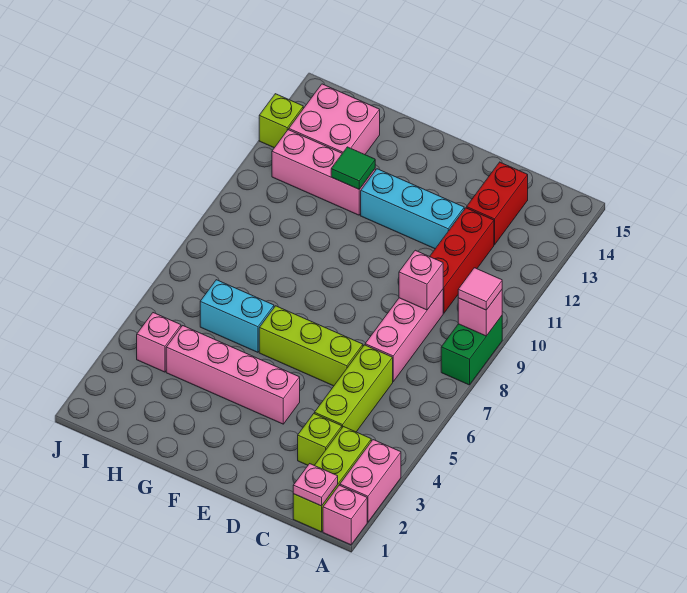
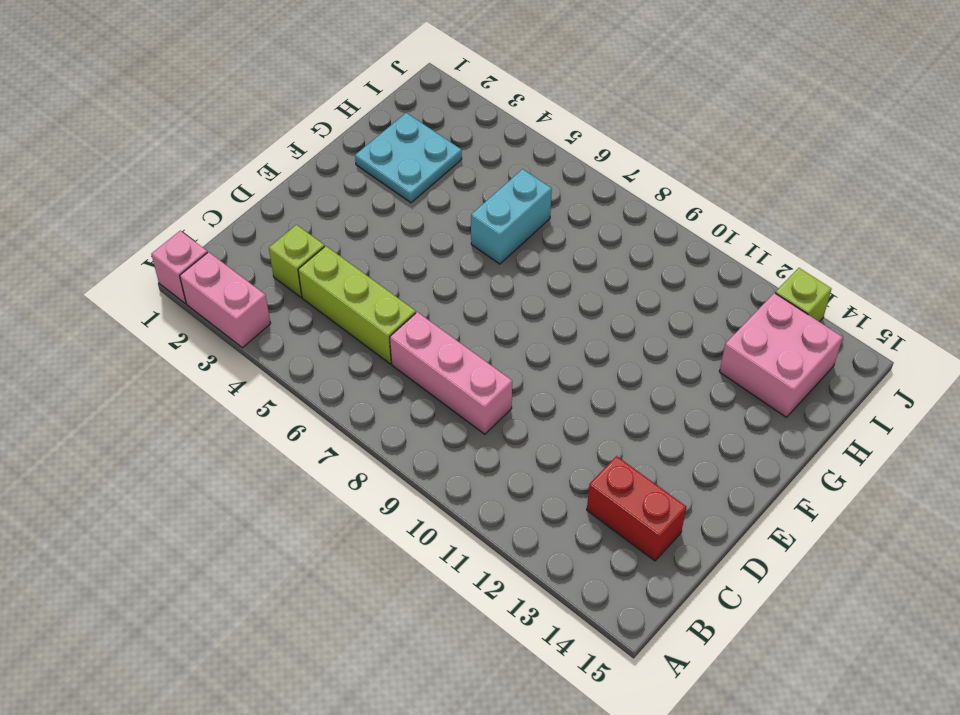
cyan plate G2:H3 level 1 -> none
none -> green brick A8:A9 level 1
none -> lime brick B1:B3 level 1
none -> red brick C10:C12 level 1

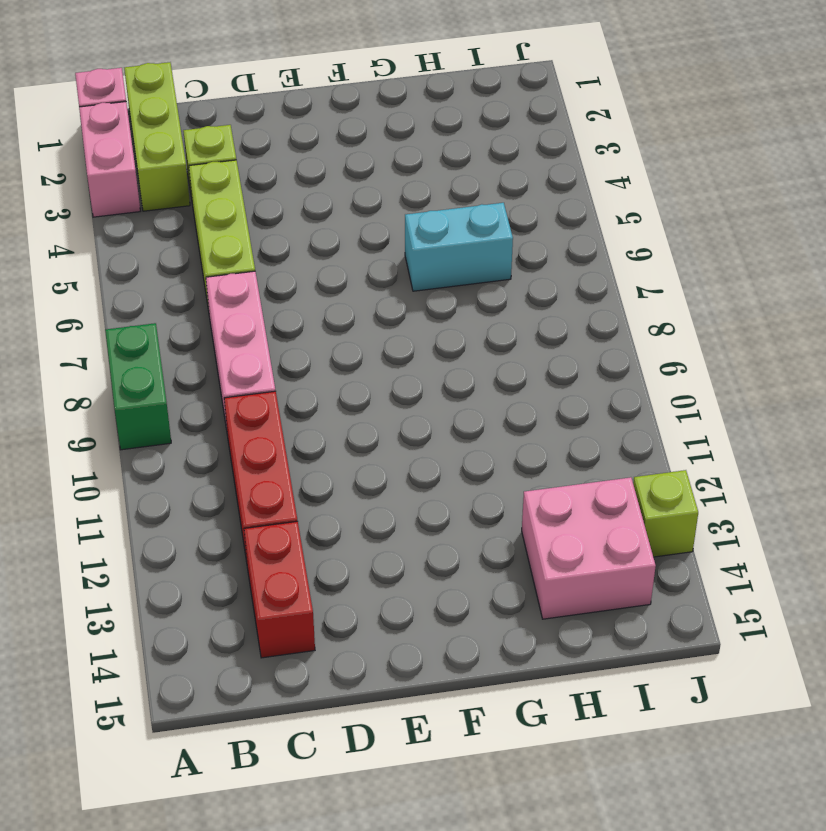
none -> lime brick D6:F6 level 1
none -> cyan brick D12:F12 level 1
none -> pink brick E4:H4 level 1

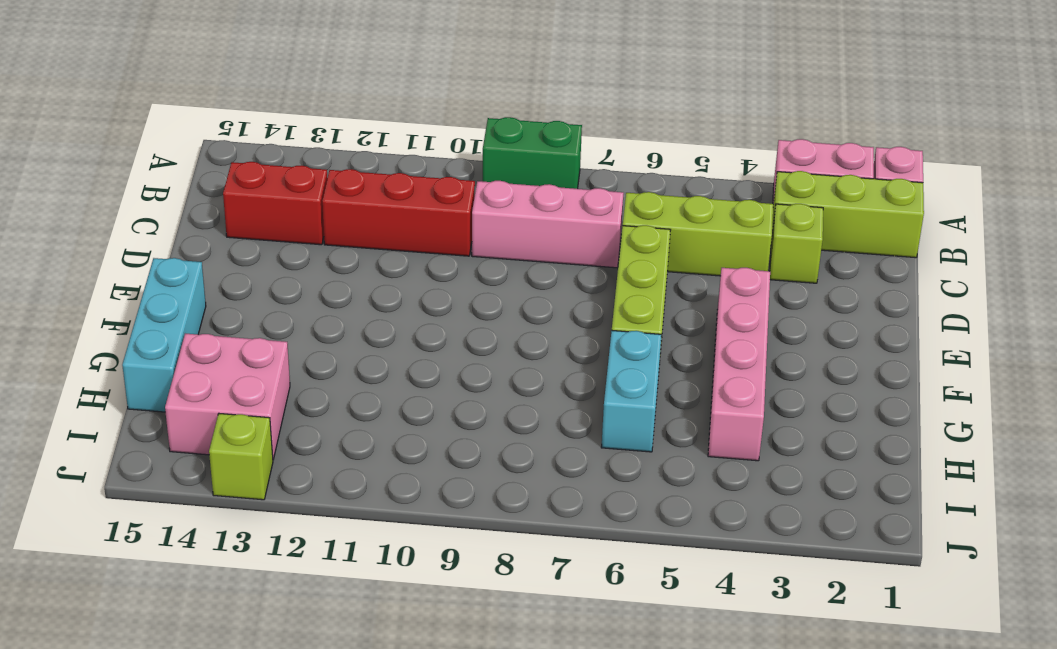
cyan brick F15:H15 level 1 -> cyan brick D12:F12 level 1
none -> pink brick G12:I12 level 1
none -> pink brick I4 level 1
none -> pink brick A9 level 2

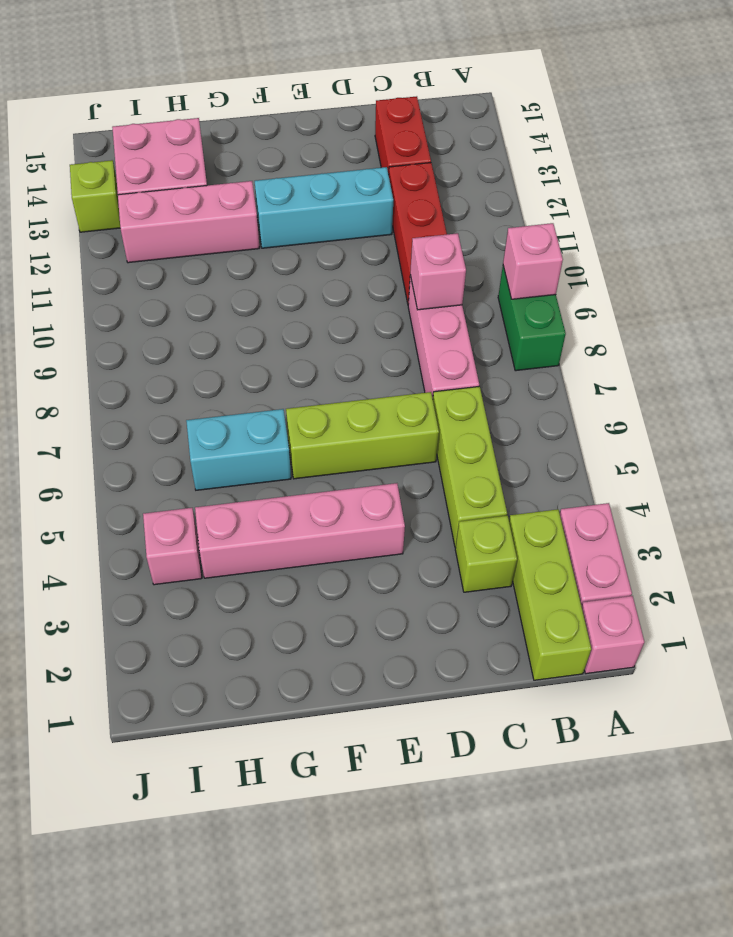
none -> pink plate B1 level 2
none -> green tile G12 level 2
none -> pink tile A9 level 3

